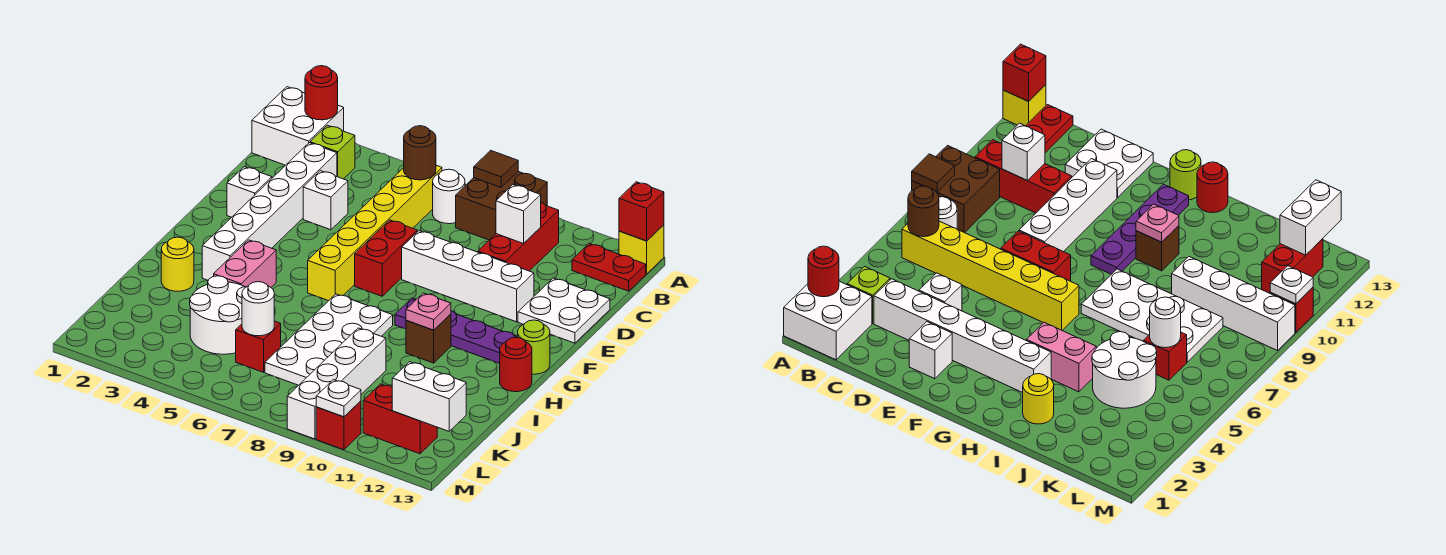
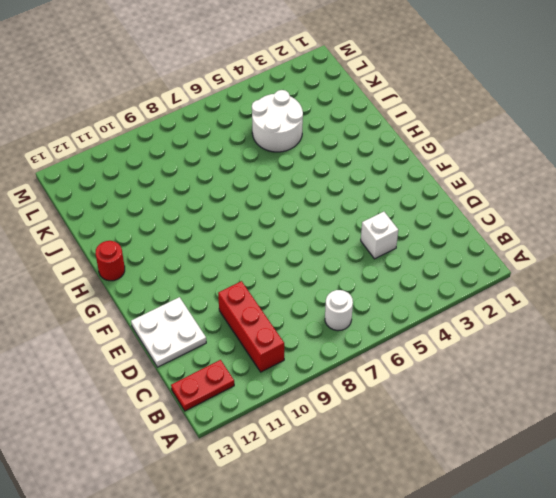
none -> white brick A1:B2 level 1
none -> brown brick A8:B9 level 1
none -> yellow brick A13 level 1
none -> lime brick B3 level 1

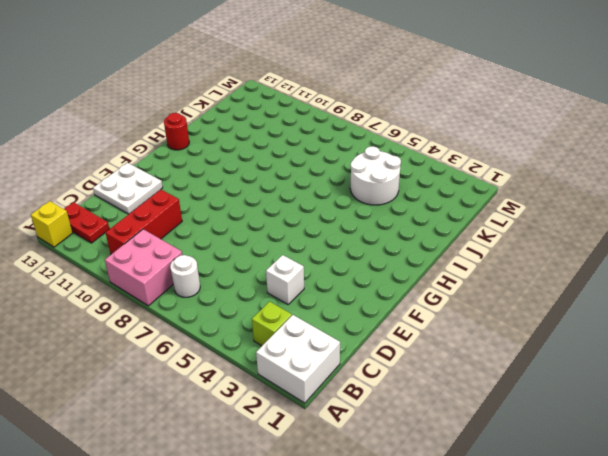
pink brick A8:B9 level 1 -> brown brick A8:B9 level 1
none -> yellow brick B6:G6 level 1
none -> white brick C3:H3 level 1
none -> white brick E2 level 1
none -> red brick E7:F7 level 1

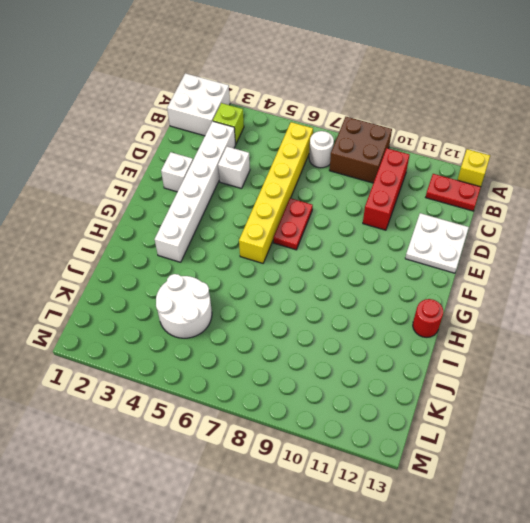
red plate E7:F7 level 1 -> red brick E7:F7 level 1
none -> white brick E8:E11 level 1
none -> purple plate G9:G12 level 1
none -> lime round brick G13 level 1
none -> pink brick H4:I4 level 1

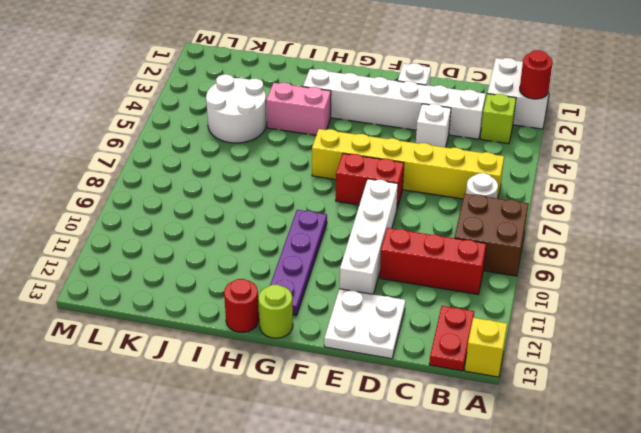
none -> white plate H7:K8 level 1
none -> brown brick H10 level 1
none -> yellow round brick I2 level 1
none -> white brick J9:M9 level 1

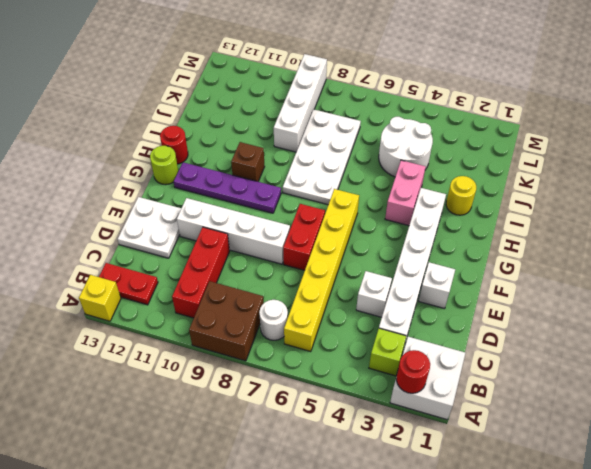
none -> red brick K6 level 1
none -> red brick L11:L12 level 1
none -> red brick M10 level 1
none -> brown tile A8 level 2

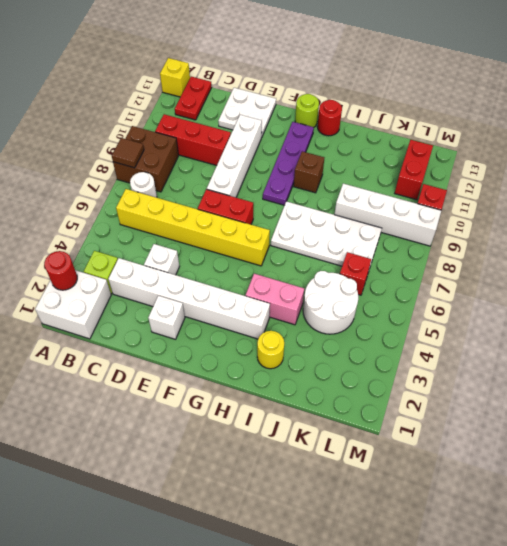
none -> red brick A13 level 2
none -> brown round brick B6 level 2
none -> white brick C10 level 2
none -> pink plate H10 level 2

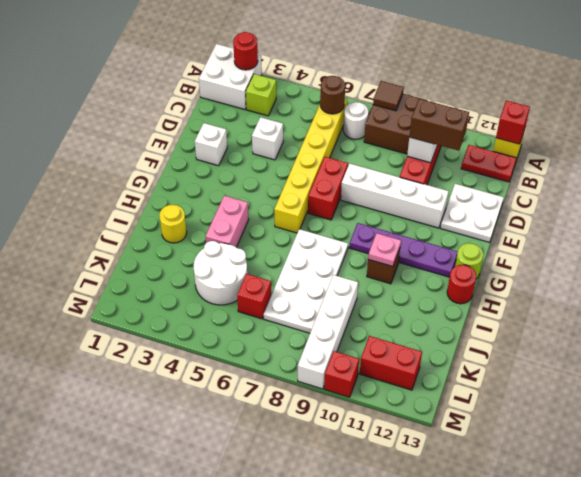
brown brick C10:C11 level 3 -> none
none -> white brick C3:H3 level 1
none -> white round brick K6 level 2
none -> white brick L12:L13 level 2
none -> white plate M10 level 2

